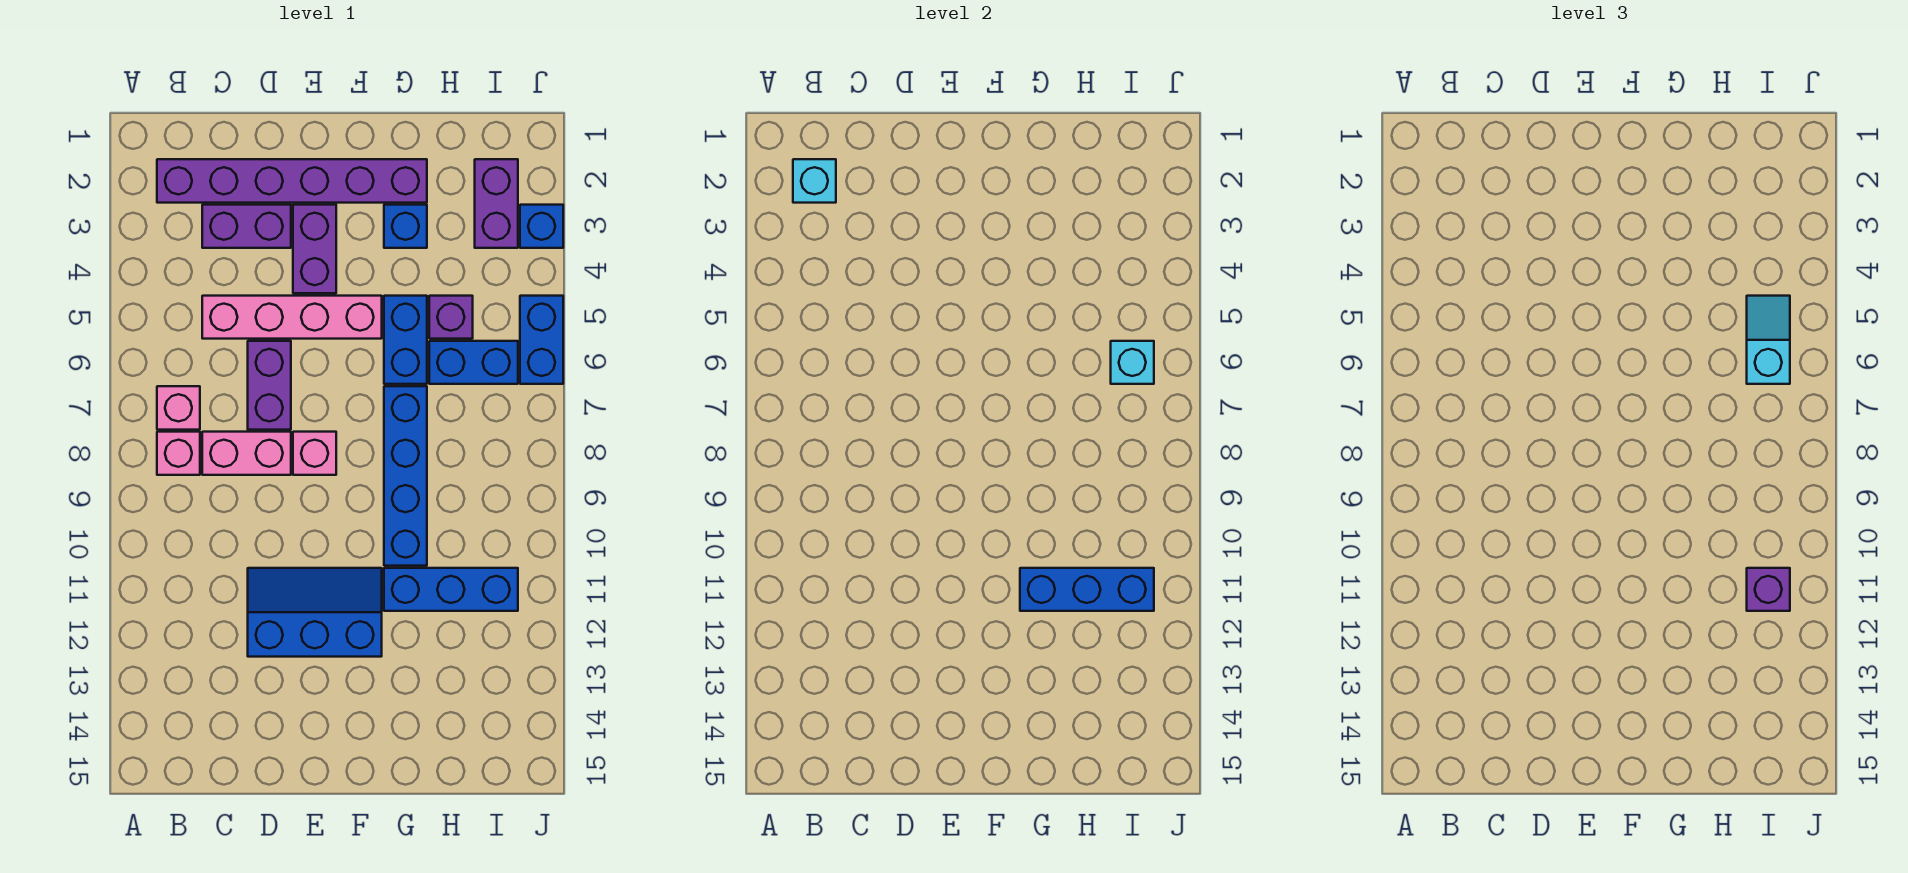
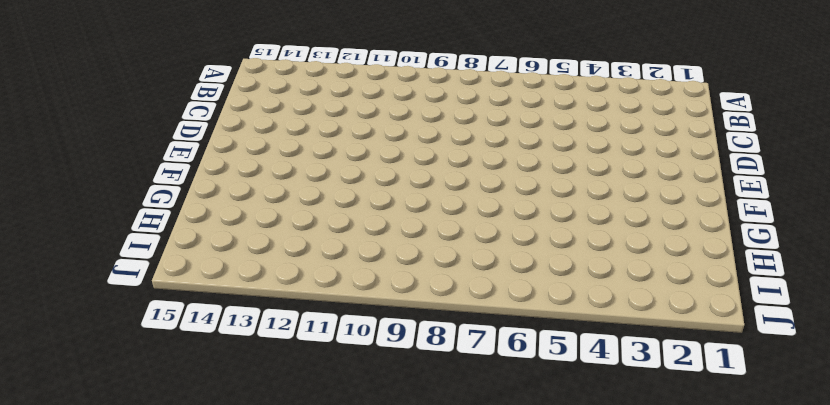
none -> purple brick B2:G2 level 1
none -> pink brick B7 level 1
none -> pink brick B8 level 1

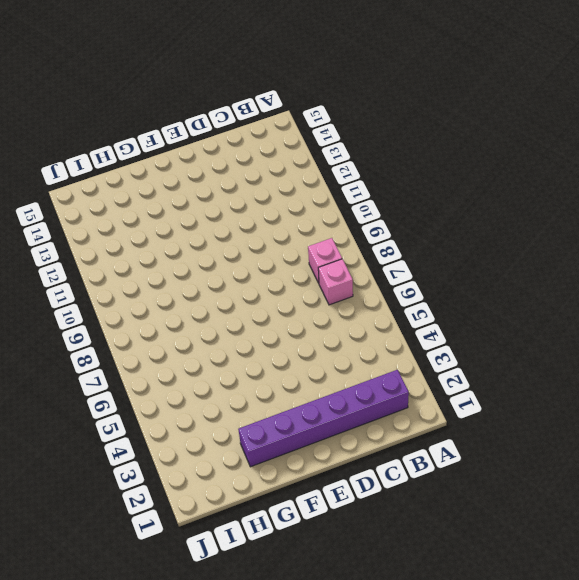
none -> purple brick C3:D3 level 1
none -> pink brick C5:F5 level 1
none -> pink brick C8:D8 level 1

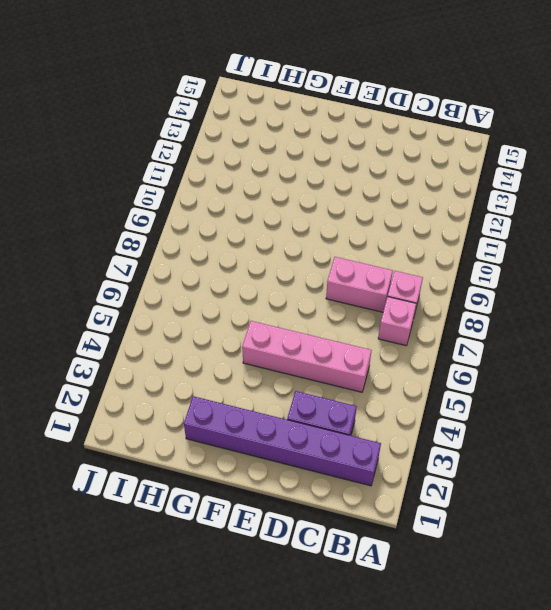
none -> purple brick D6:D7 level 1
none -> blue slope D11:F12 level 1 top 12
none -> purple brick E3:E4 level 1

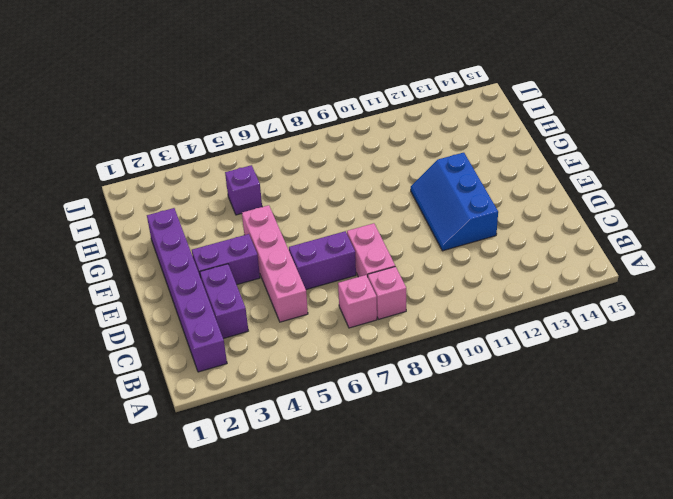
none -> pink brick E8 level 1
none -> blue brick G3 level 1
none -> blue brick G5:G6 level 1

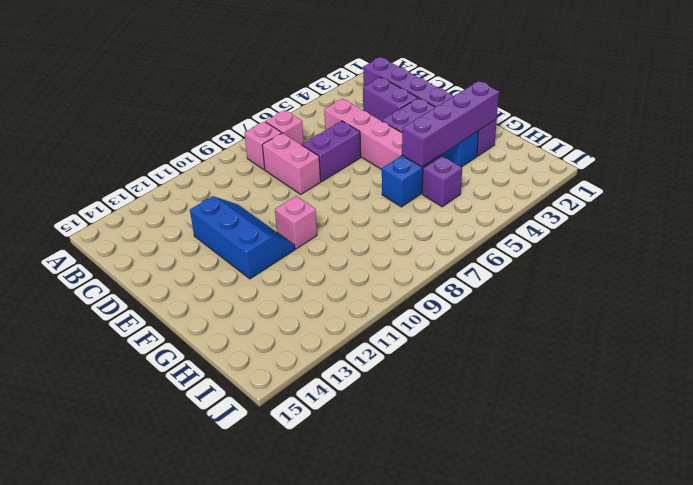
pink brick F10 level 1 -> pink brick E8 level 1
purple brick G2:G5 level 2 -> none
none -> blue brick G7:G10 level 1
none -> blue brick G11:I11 level 1
none -> blue brick H6:I6 level 1

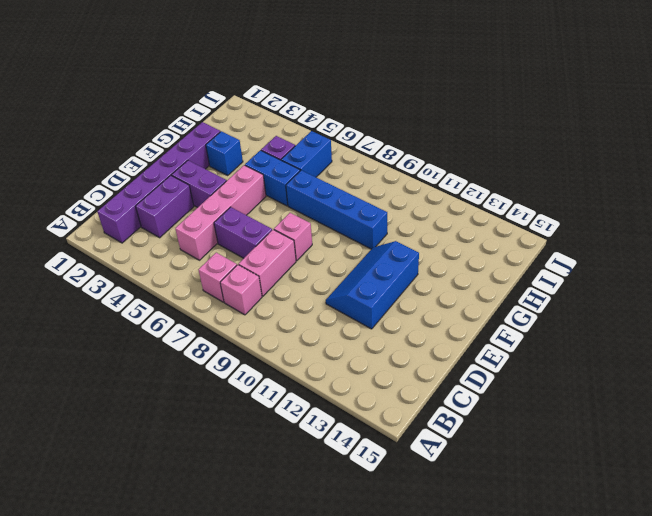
none -> blue brick G11:I11 level 1
none -> purple brick I2:I3 level 1
none -> blue brick J3 level 1

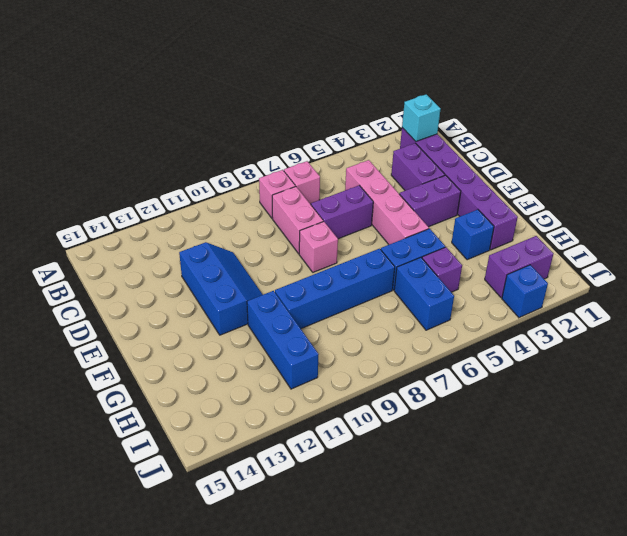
none -> blue brick J5:J6 level 1
none -> blue brick G11:I11 level 2
none -> cyan brick I6 level 2

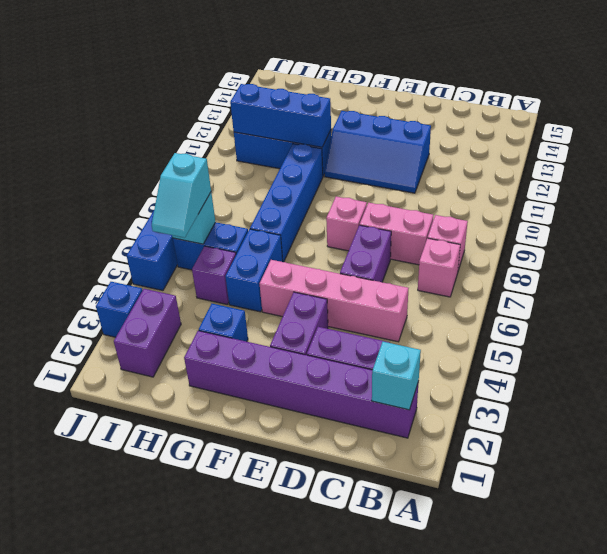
none -> purple brick I11 level 3

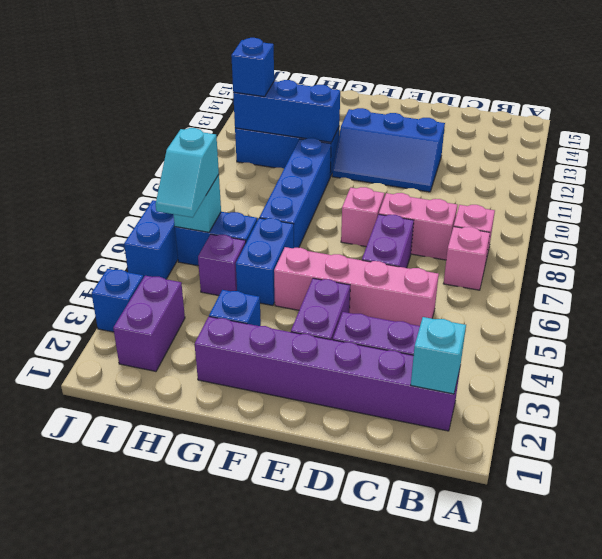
blue brick I11 level 3 -> purple brick I11 level 3

